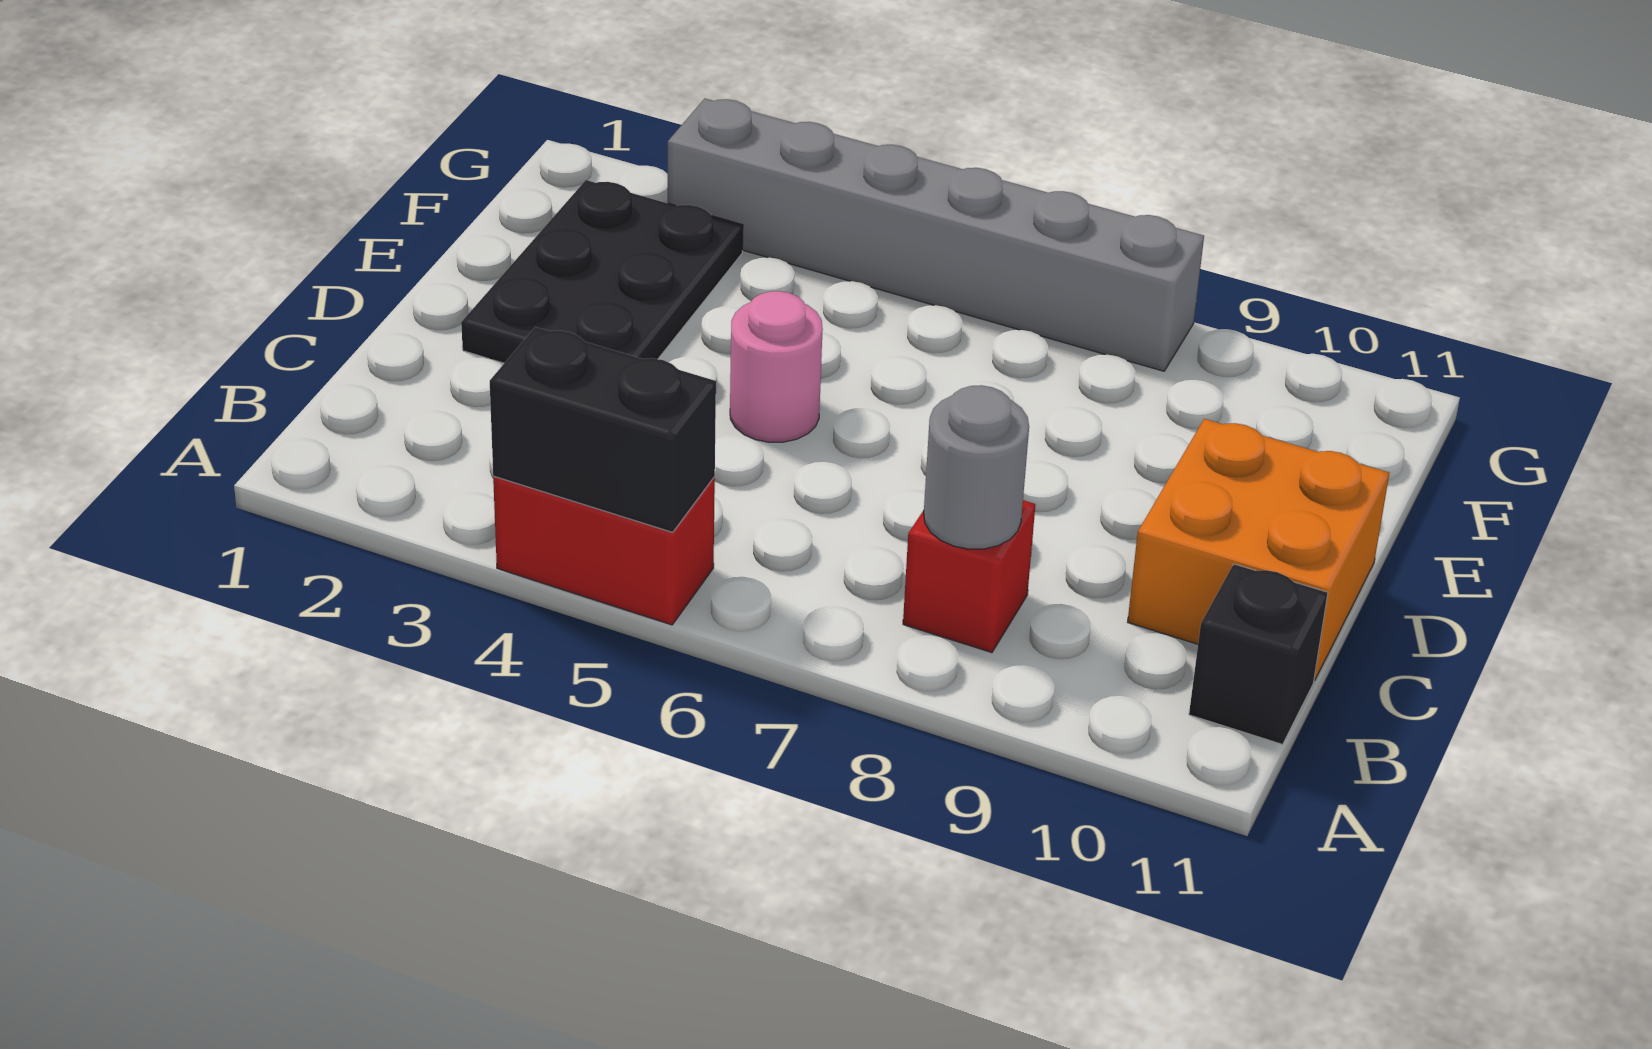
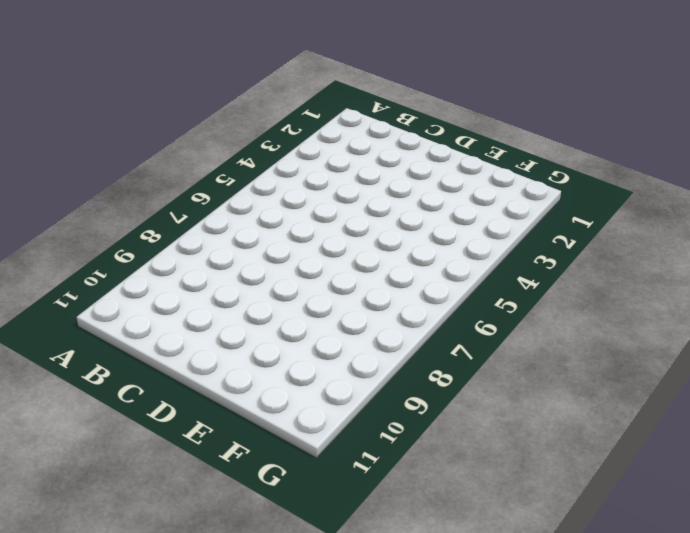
none -> red brick A4:A5 level 1
none -> red brick B8 level 1

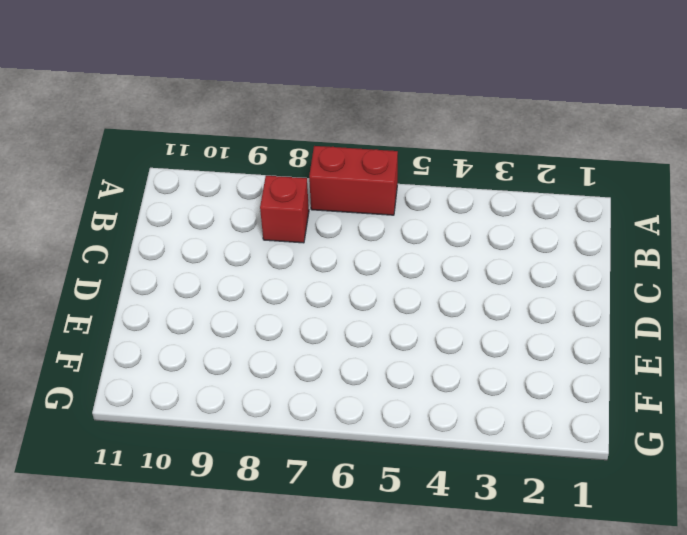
red brick A6:A7 level 1 -> red brick A4:A5 level 1
none -> black brick B11 level 1
none -> orange brick C10:D11 level 1

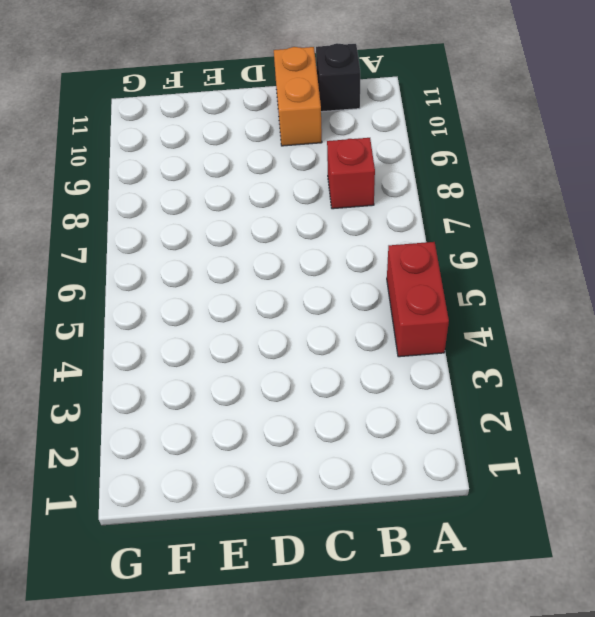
orange brick C10:C11 level 1 -> orange brick C10:D11 level 1
none -> black plate D2:F3 level 1
none -> pink round brick D5 level 1

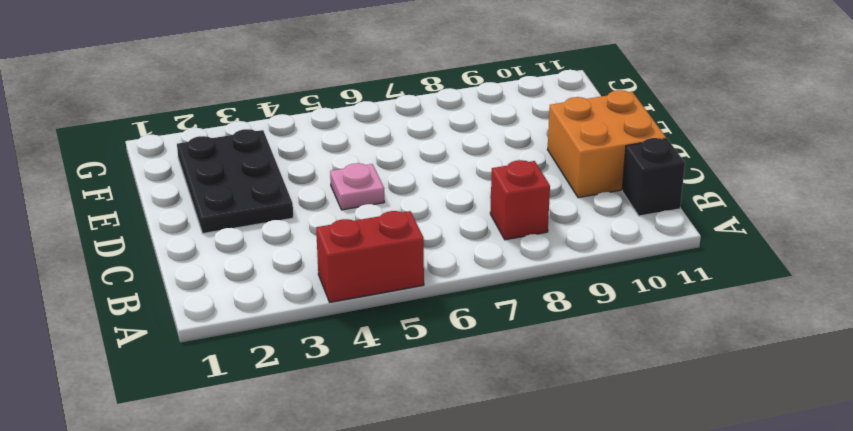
pink plate D5 level 1 -> pink round brick D5 level 1
none -> grey brick G3:G8 level 1
none -> black brick A4:A5 level 2

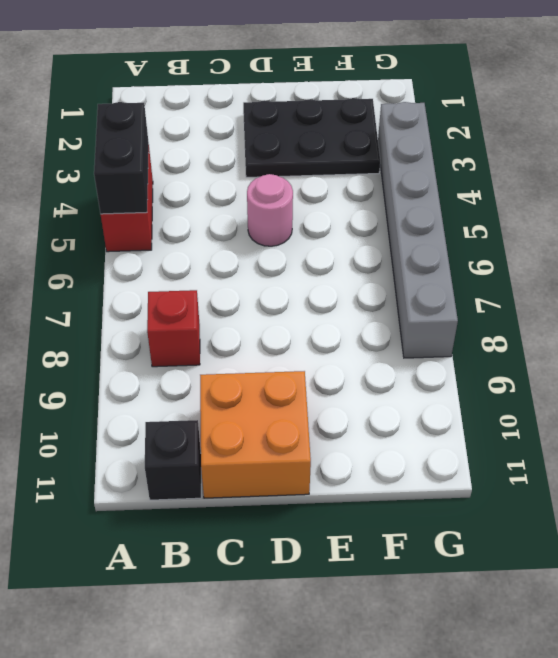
none -> grey round brick B8 level 2

